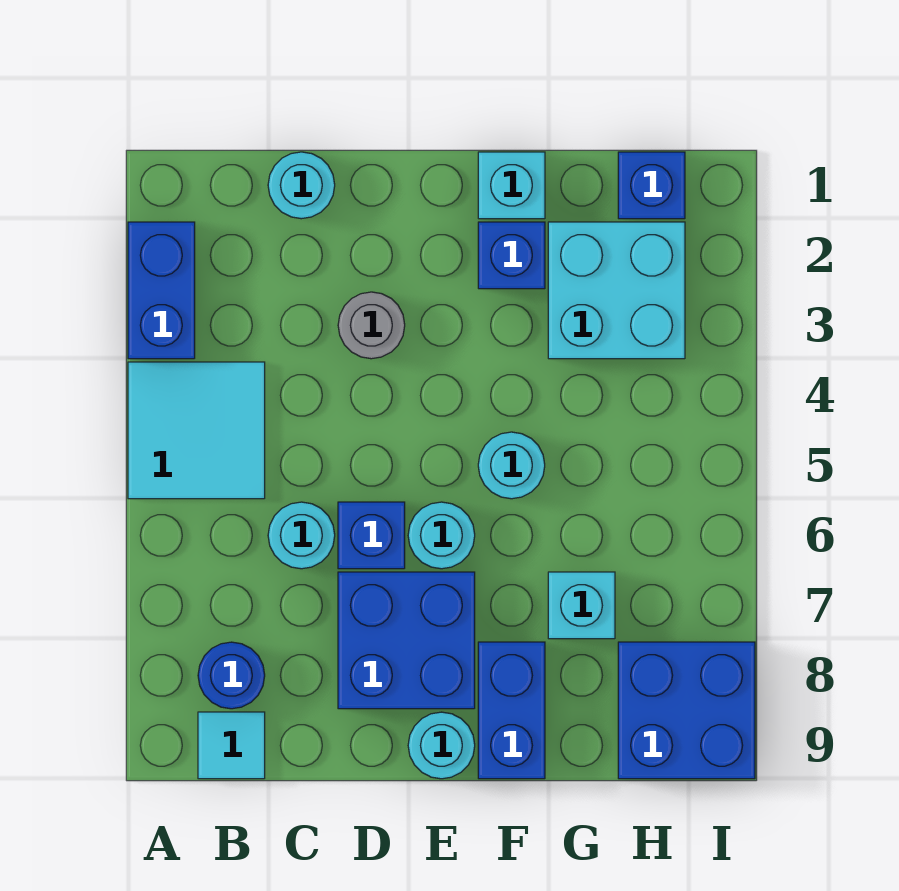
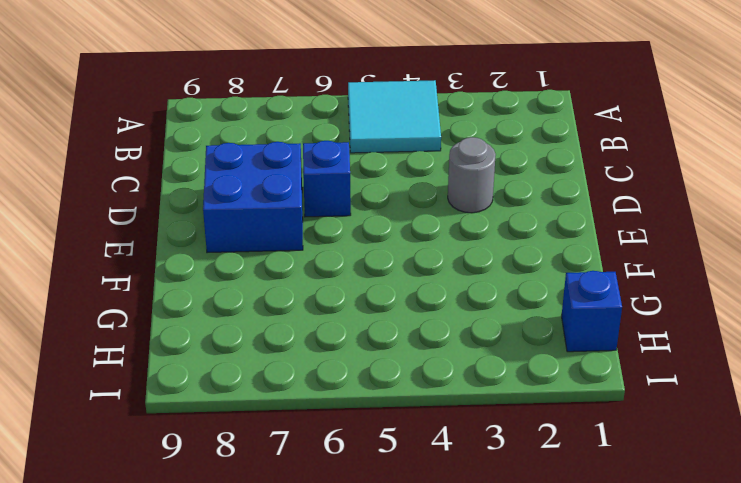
none -> blue brick A2:A3 level 1
none -> blue round brick B8 level 1
none -> cyan tile B9 level 1

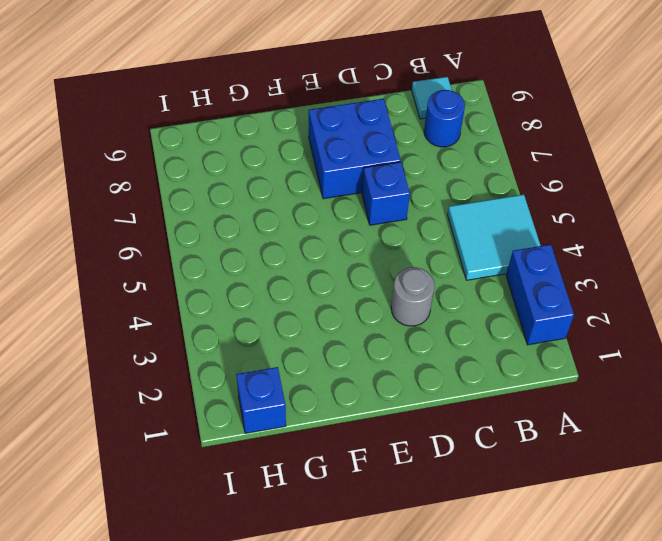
none -> cyan round brick C1 level 1
none -> cyan round brick C6 level 1
none -> cyan round brick E6 level 1

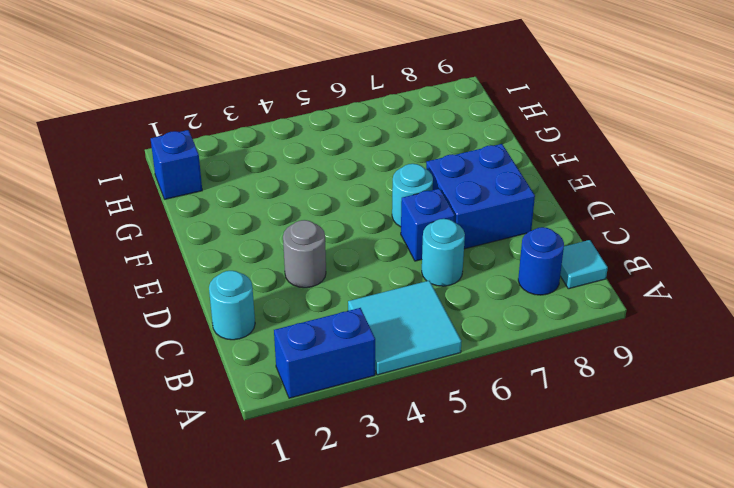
none -> cyan round brick E9 level 1
none -> cyan brick F1 level 1
none -> blue brick F2 level 1

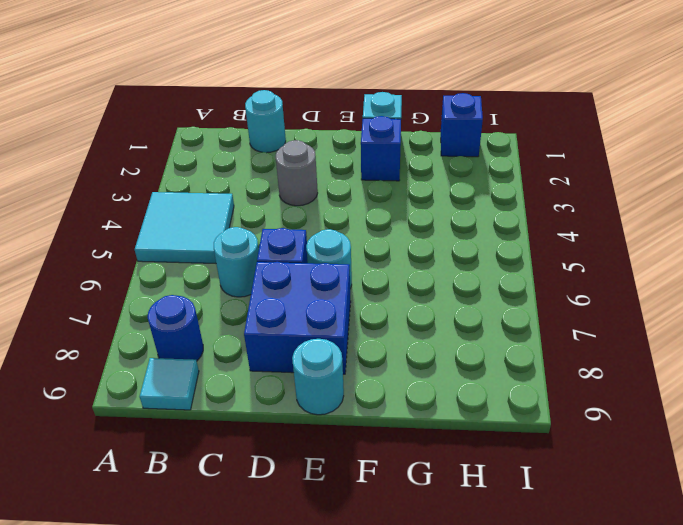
none -> blue brick A2:A3 level 1
none -> cyan round brick F5 level 1
none -> blue brick F8:F9 level 1

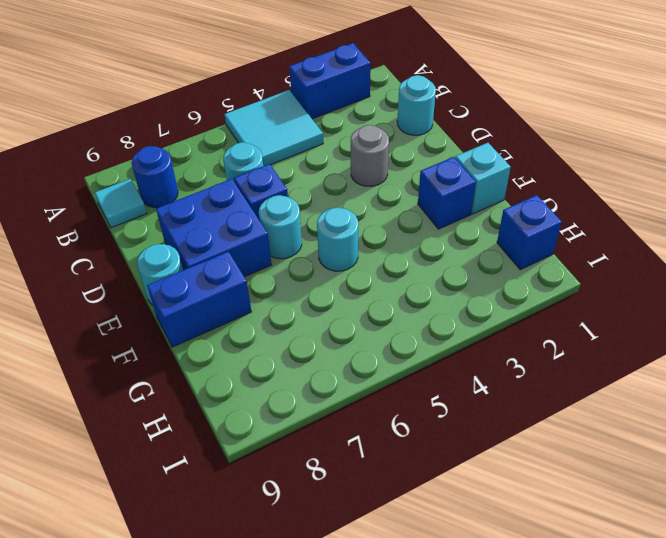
none -> cyan brick G2:H3 level 1
none -> cyan brick G7 level 1
none -> blue brick H8:I9 level 1

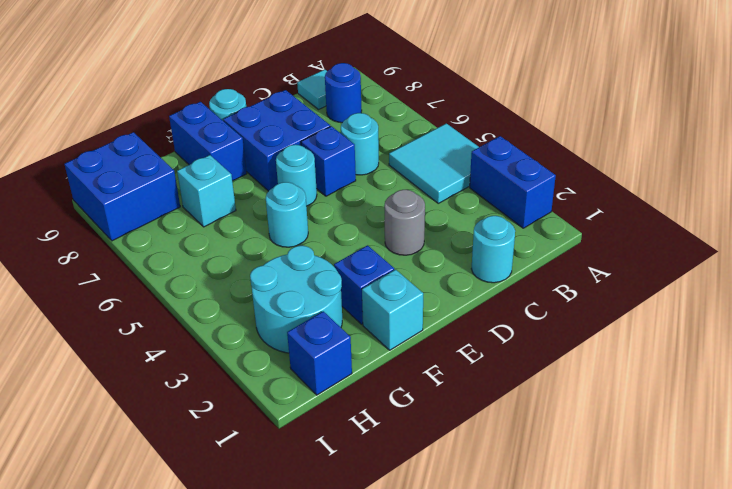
cyan round brick G2:H3 level 1 -> cyan brick G2:H3 level 1

